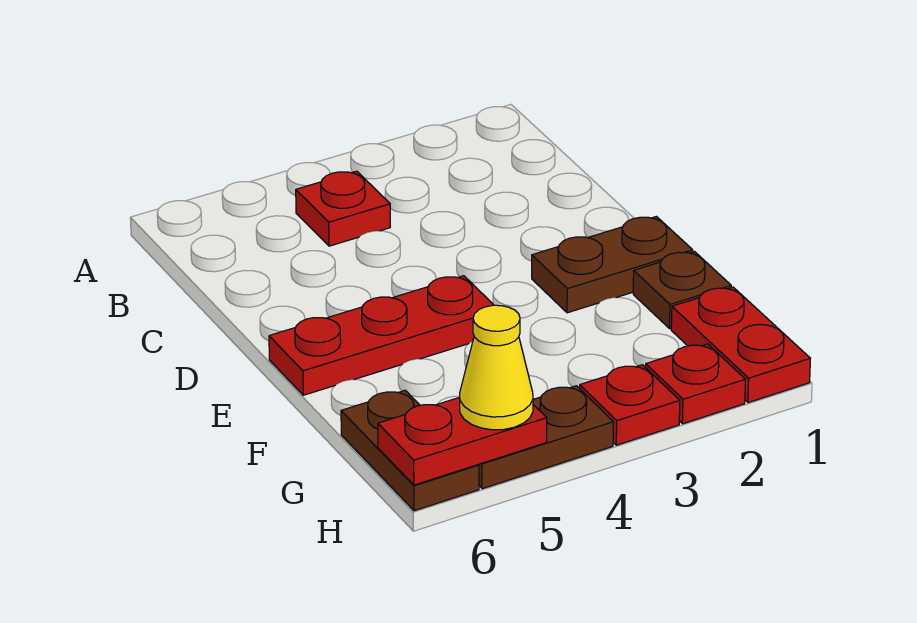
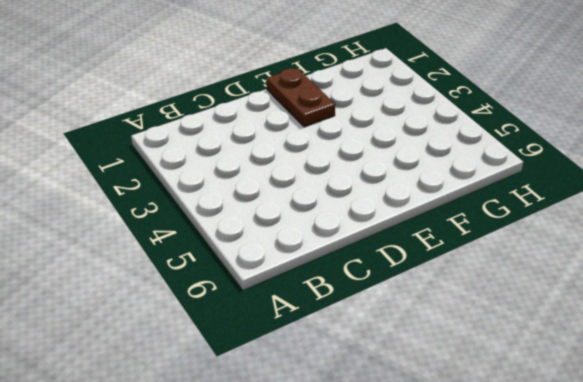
none -> red plate B4 level 1
none -> red plate E4:E6 level 1

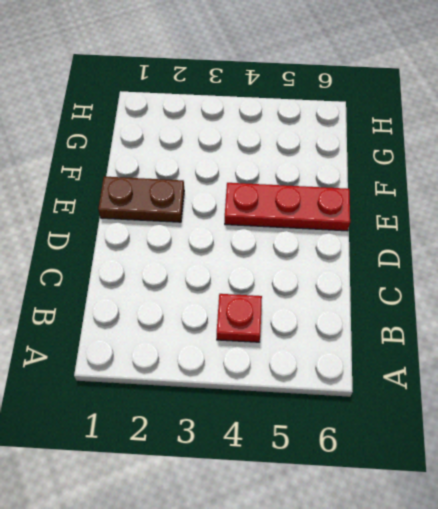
none -> brown plate F1 level 1
none -> red plate G1:H1 level 1

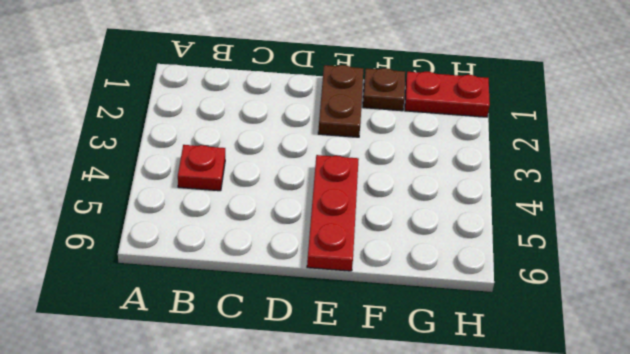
none -> brown plate G6:H6 level 1
none -> red plate H2 level 1

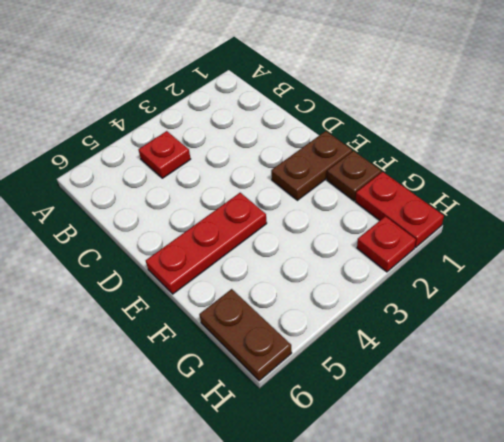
none -> red plate H3 level 1
none -> brown plate H4:H5 level 1

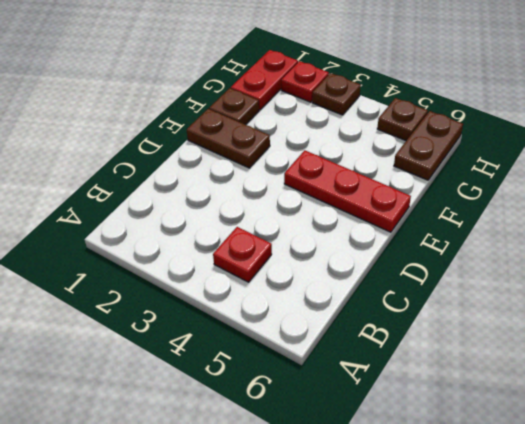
brown plate H3 level 1 -> red plate H3 level 1
brown plate H5 level 1 -> brown plate H4:H5 level 1
none -> red plate H5:H6 level 2
none -> yellow cone H5 level 3

